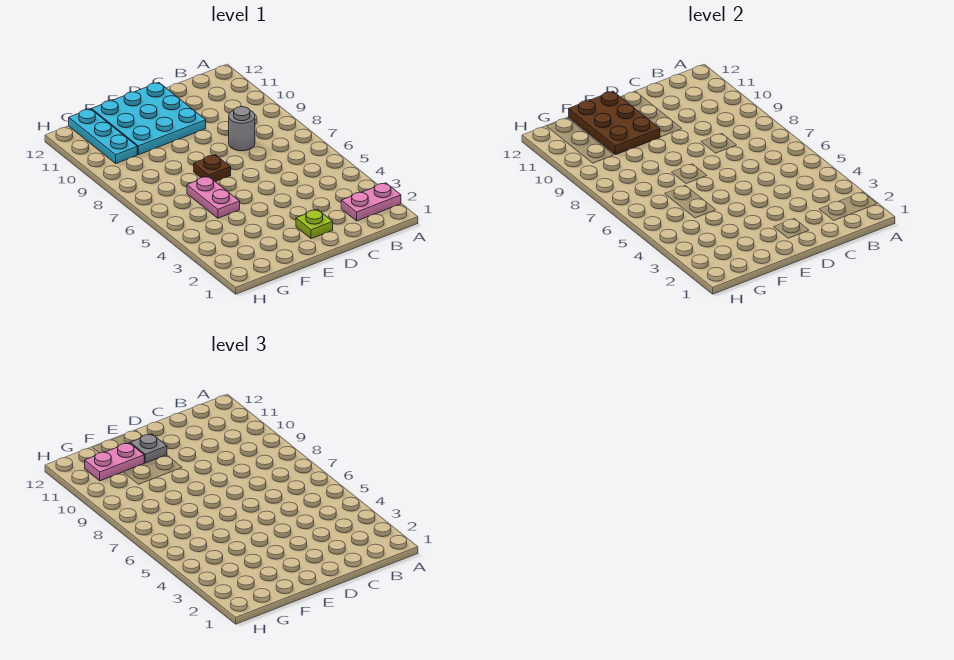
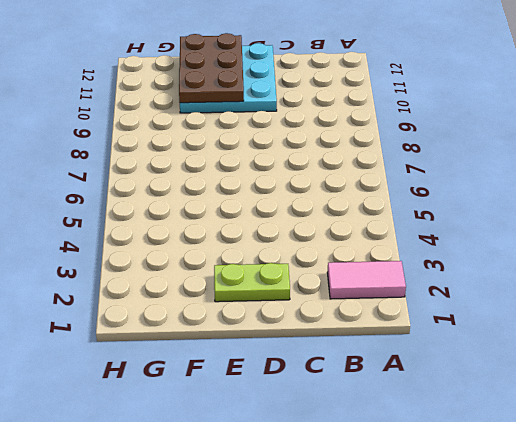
pink tile A2:B2 level 1 -> pink plate A2:B2 level 1
lime plate D2:E2 level 1 -> lime plate D2 level 1
none -> grey round brick C8 level 1
none -> brown plate E7 level 1

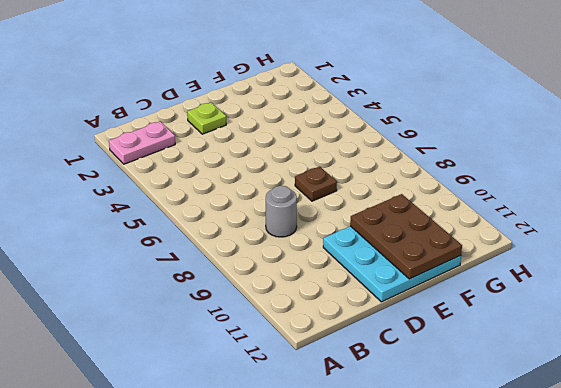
none -> pink plate F5:F6 level 1
none -> cyan plate G10:G12 level 1

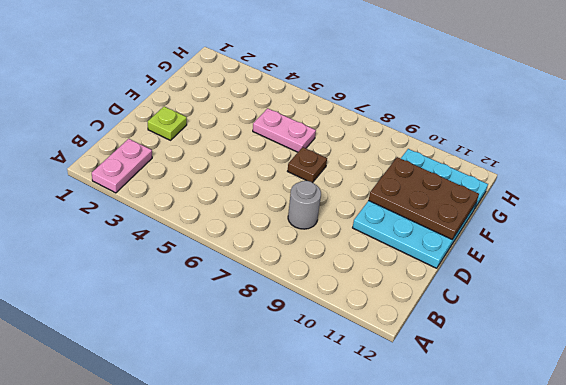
none -> grey plate E11 level 3
none -> pink plate F11:G11 level 3

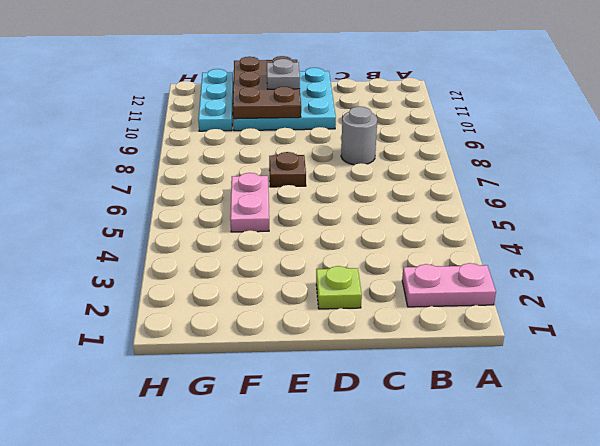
none -> pink plate F11:G11 level 3

